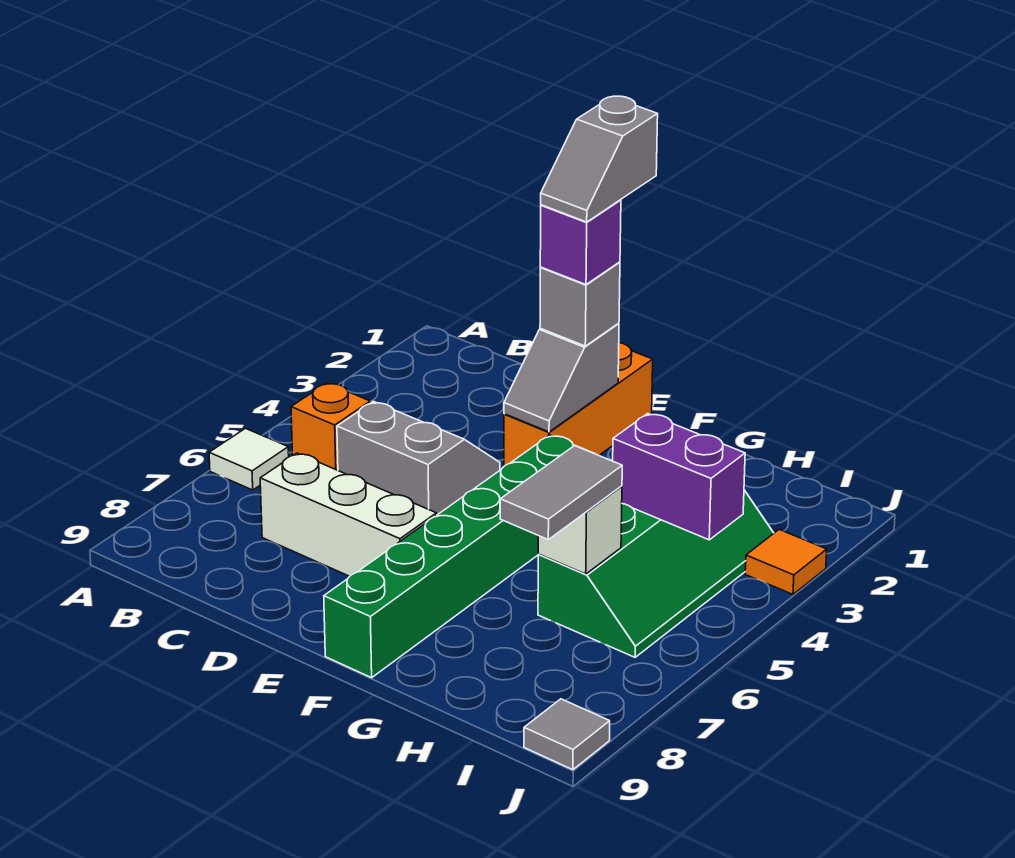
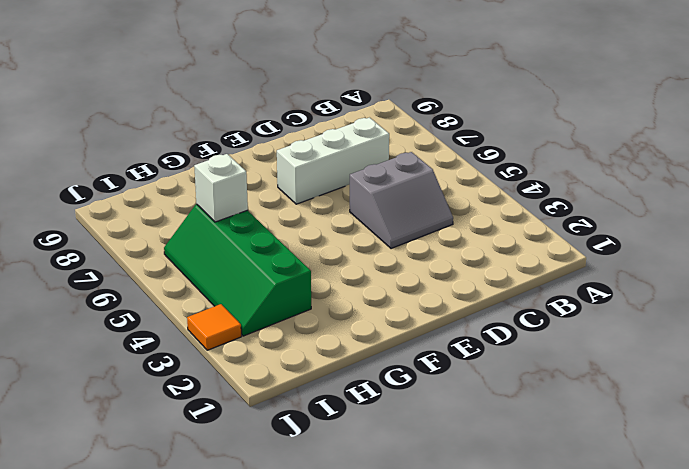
none -> white tile A6 level 1
none -> orange brick B5 level 1
none -> orange brick E1:E3 level 1

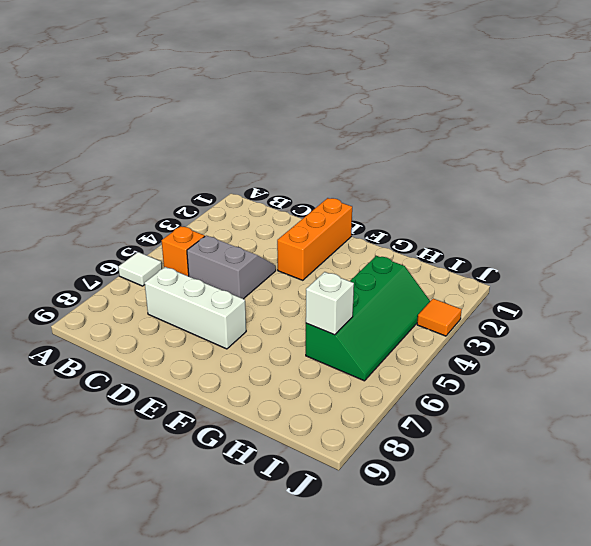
none -> green brick F4:F9 level 1
none -> grey tile J9 level 1
none -> grey slope E2:E3 level 2 top 2

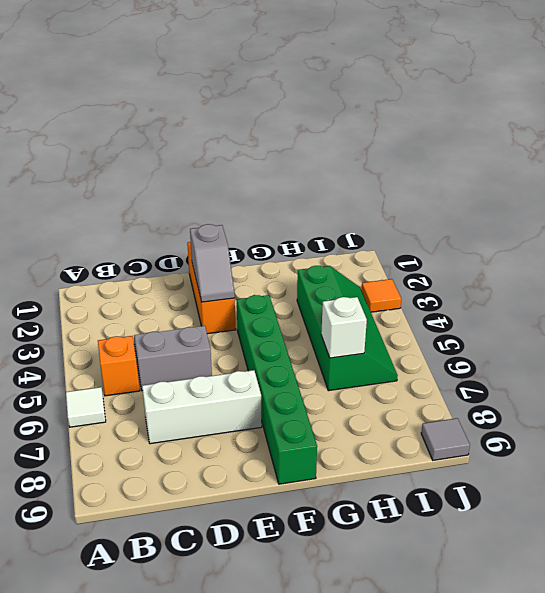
none -> purple brick H4:I4 level 2
none -> grey brick E2 level 3
none -> grey tile H6:H7 level 3

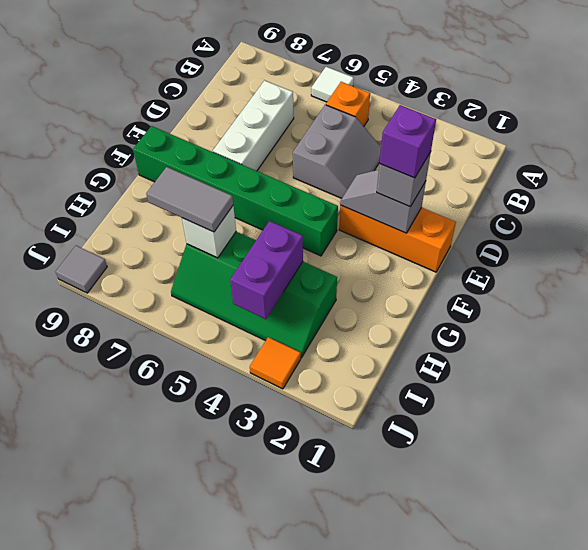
none -> grey slope E1:E2 level 5 top 1

